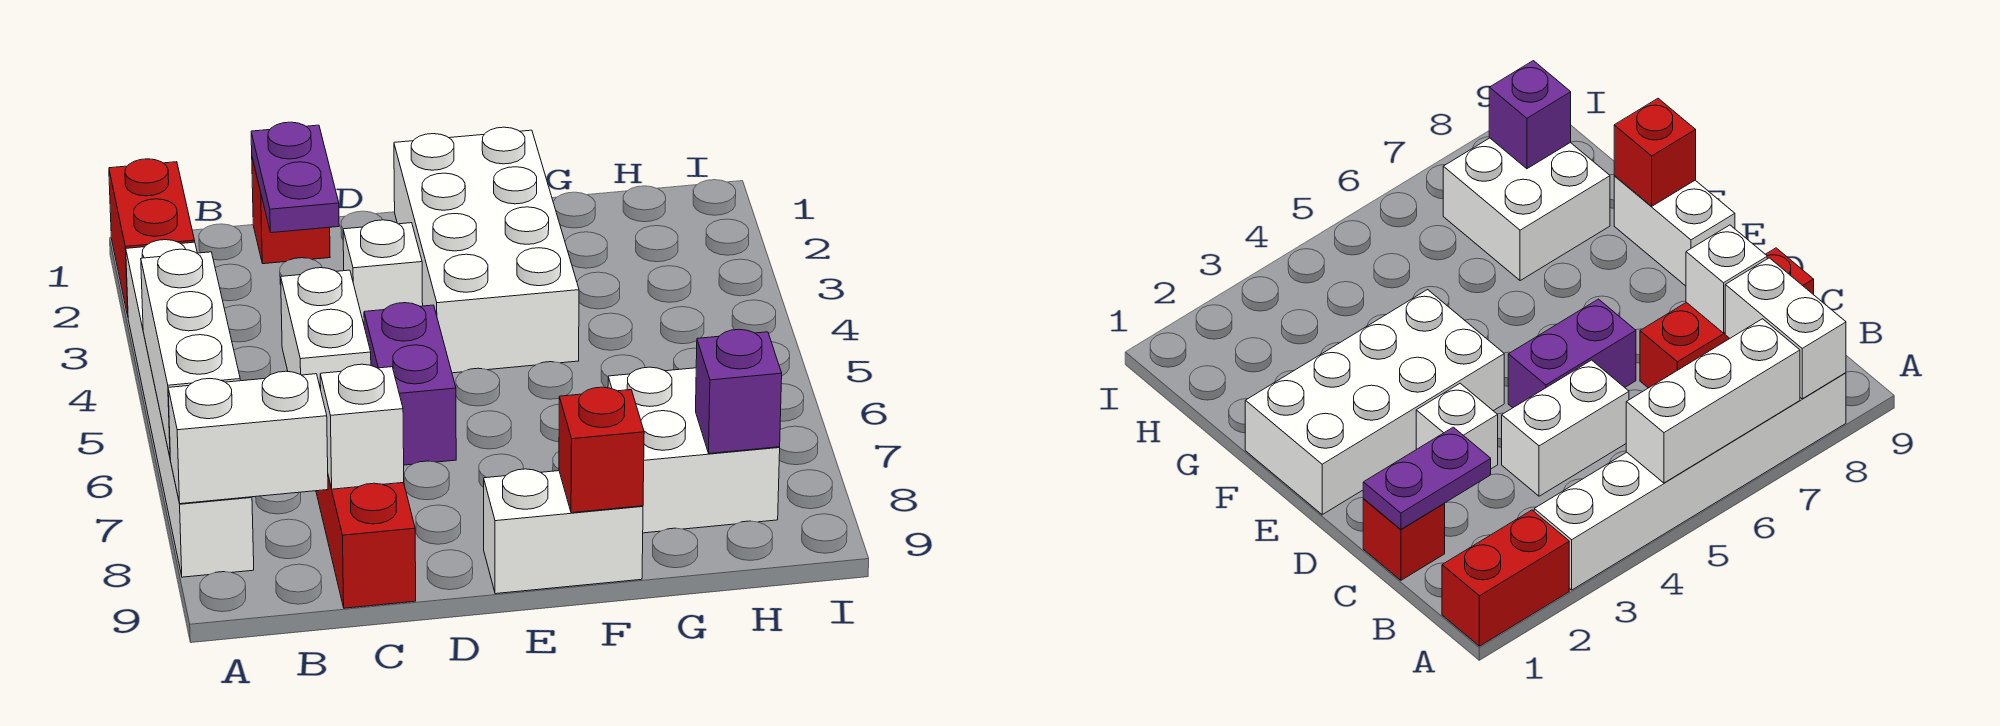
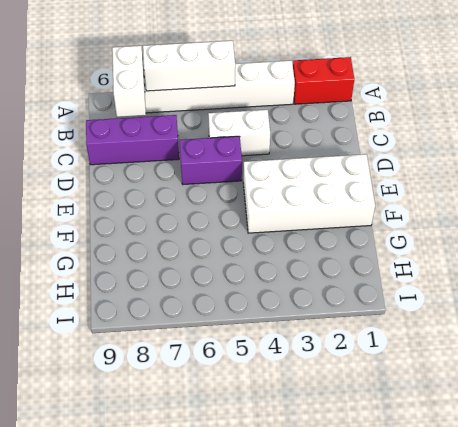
purple brick C7:C9 level 1 -> red brick C7:C9 level 1
none -> red brick C1 level 1
none -> white brick D3 level 1
none -> white brick E9:F9 level 1

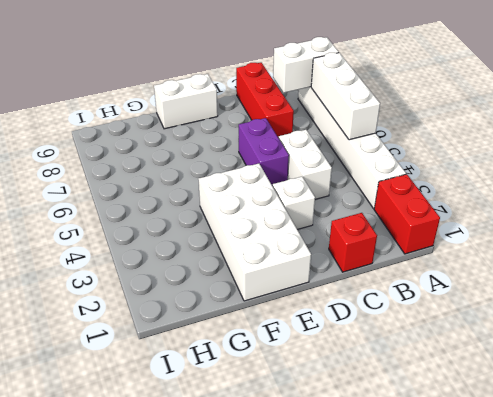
none -> white brick G7:H8 level 1
none -> purple plate C1:C2 level 2
none -> white brick C8 level 2

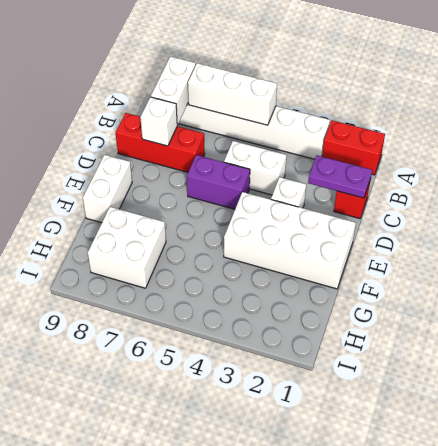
none -> red brick F9 level 2
none -> purple brick H8 level 2

